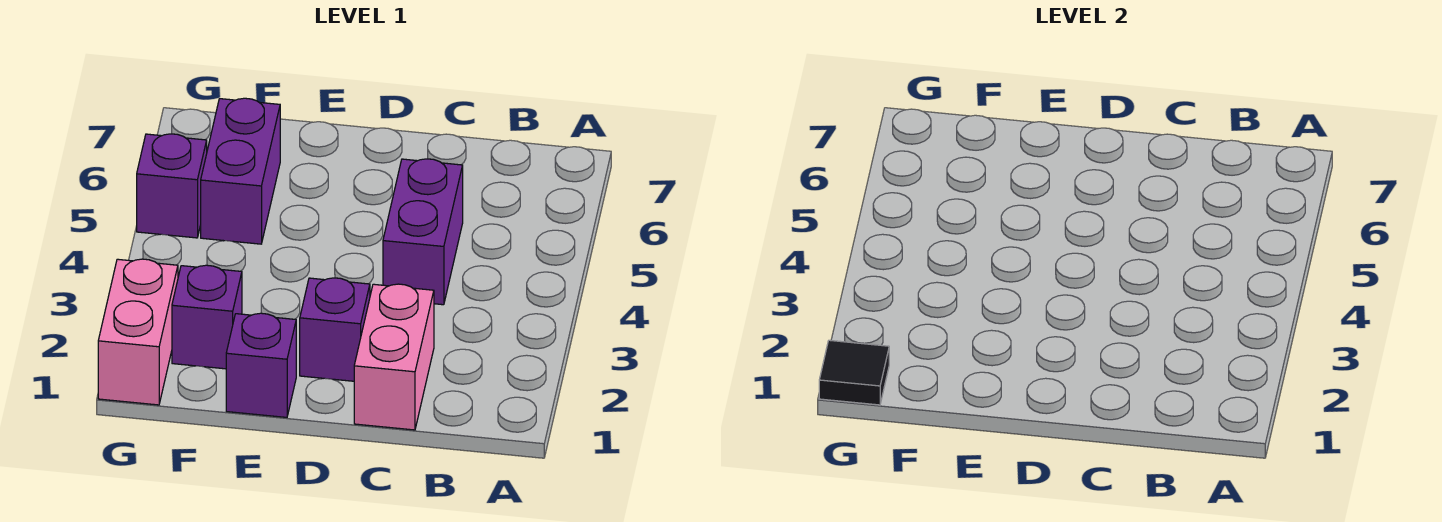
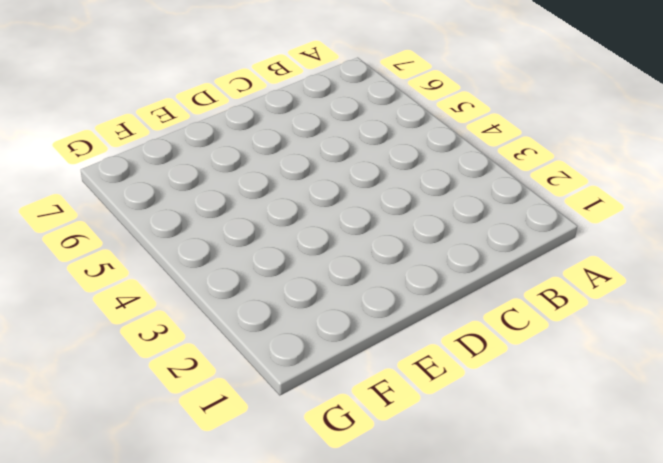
none -> pink brick C1:C2 level 1
none -> purple brick C4:C5 level 1

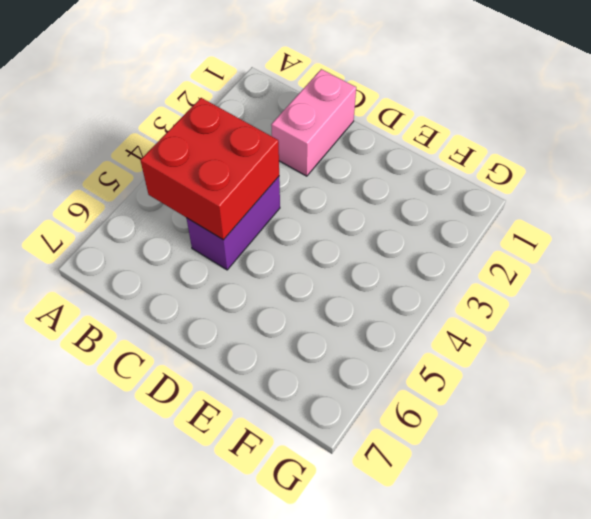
red brick B4:C5 level 2 -> none
none -> purple brick D2 level 1
none -> purple brick E1 level 1

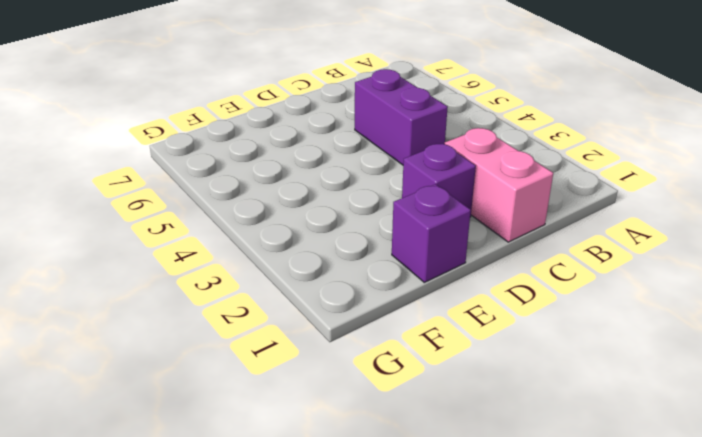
none -> purple brick F2 level 1
none -> purple brick F5:F6 level 1

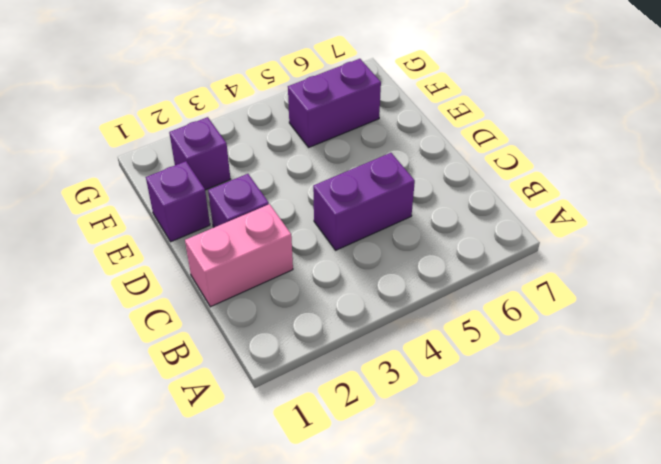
none -> pink brick G1:G2 level 1
none -> purple brick G5 level 1

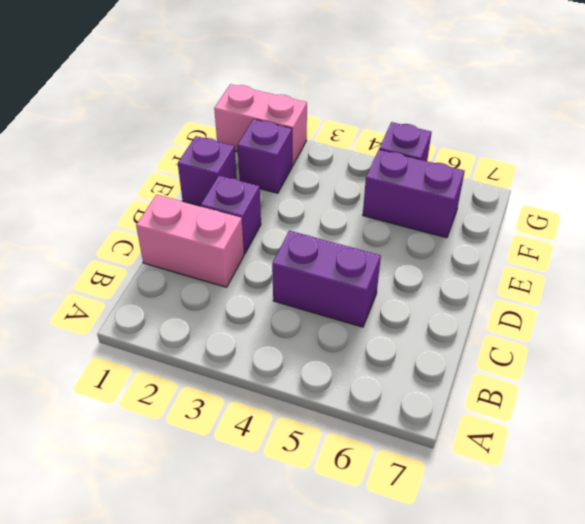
none -> black tile G1 level 2

